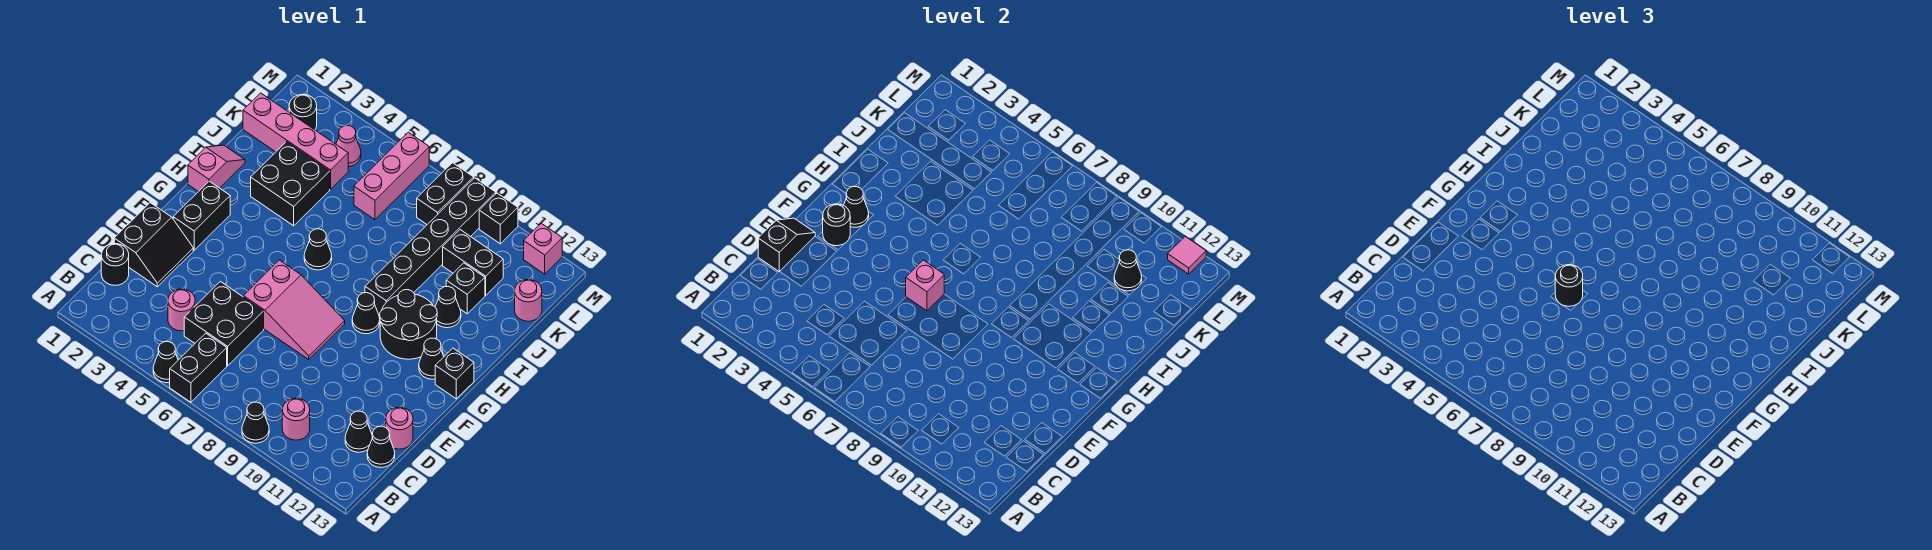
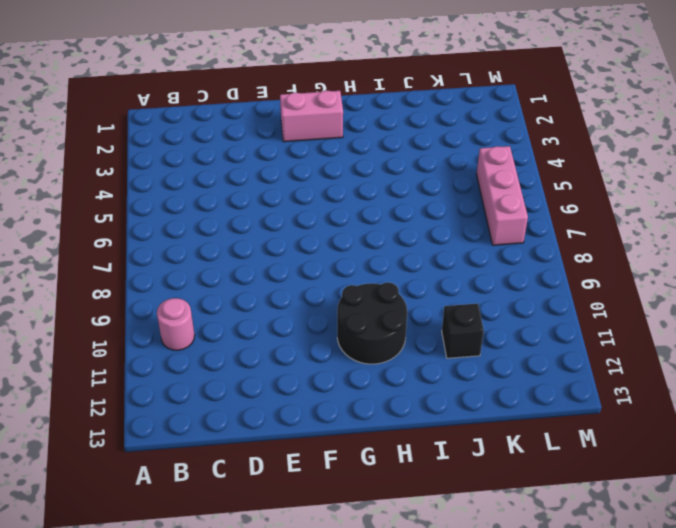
pink brick F2:G2 level 1 -> black brick F2:G2 level 1
pink brick L5:L7 level 1 -> pink brick K6:M6 level 1
none -> black cone A5 level 1
none -> black brick A6:B6 level 1
none -> black cone A9 level 1
none -> black round brick C1 level 1

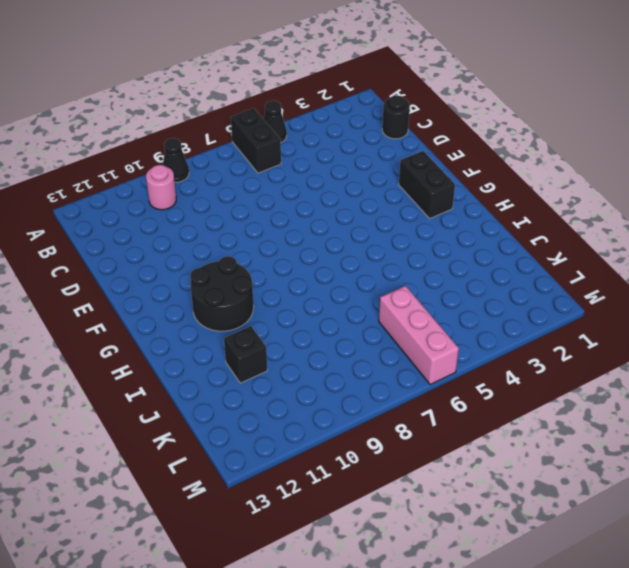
none -> pink round brick C4 level 1
none -> black brick C5:D6 level 1
none -> black cone C12 level 1
none -> black cone C13 level 1

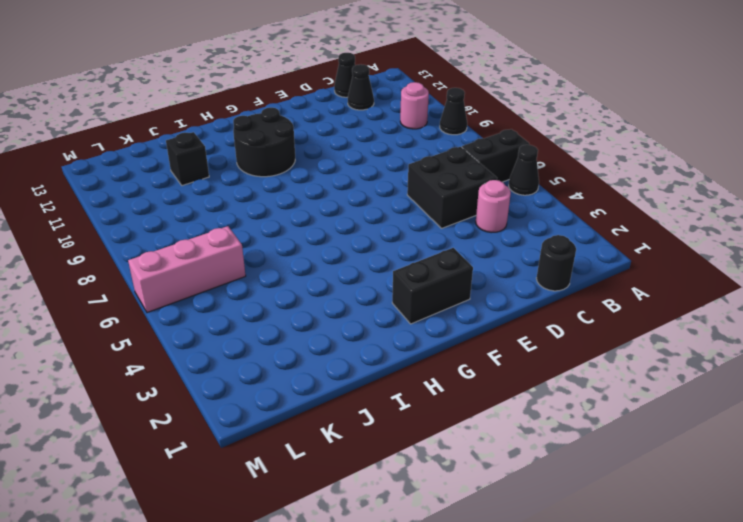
none -> black slope D1:E2 level 1 top 1
none -> pink round brick D13 level 1
none -> pink slope E6:F8 level 1 top 6
none -> black cone G9 level 1

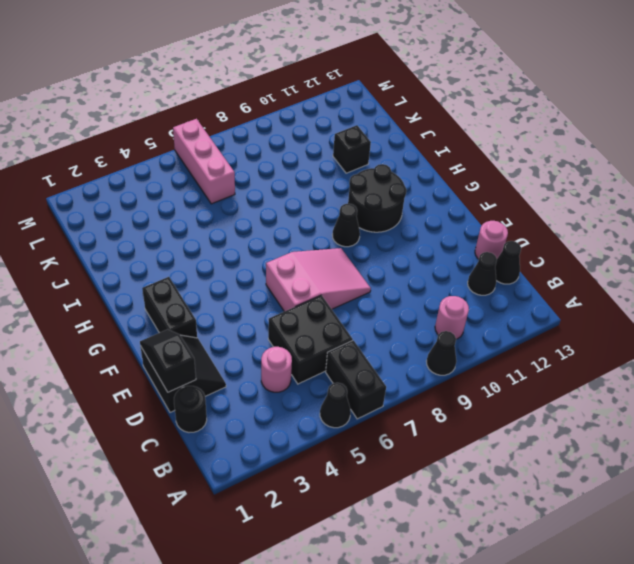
none -> black cone G12 level 1
none -> black brick G13 level 1
none -> pink slope H1:I1 level 1 top H
none -> black cone H6 level 1

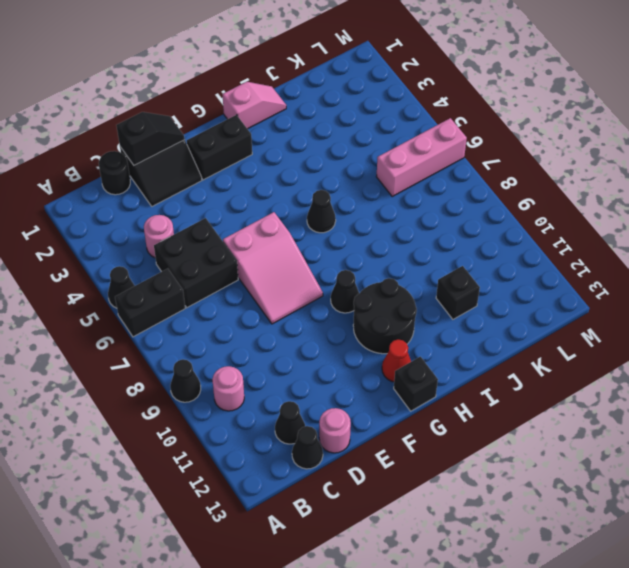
red cone G12 level 1 -> black cone G12 level 1
none -> black brick H9:M9 level 1
none -> black brick I3:J4 level 1
none -> black cone I11 level 1
none -> pink brick K1:K4 level 1

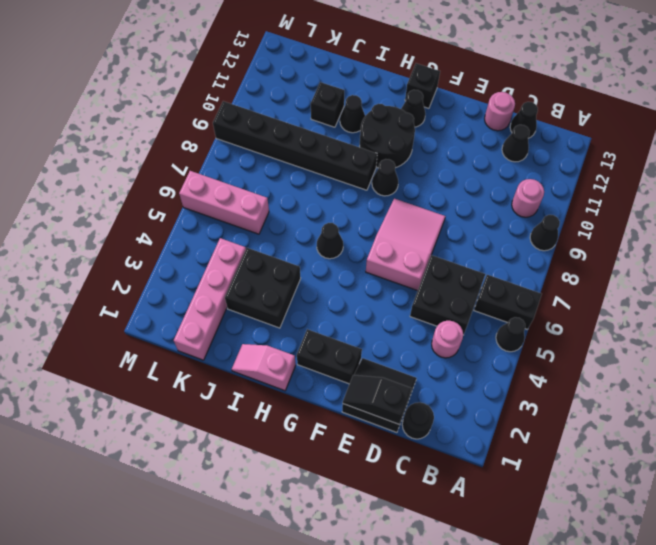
none -> black brick K10:K11 level 1
none -> pink round brick K13 level 1
none -> black round brick L2 level 1
none -> pink cone L4 level 1

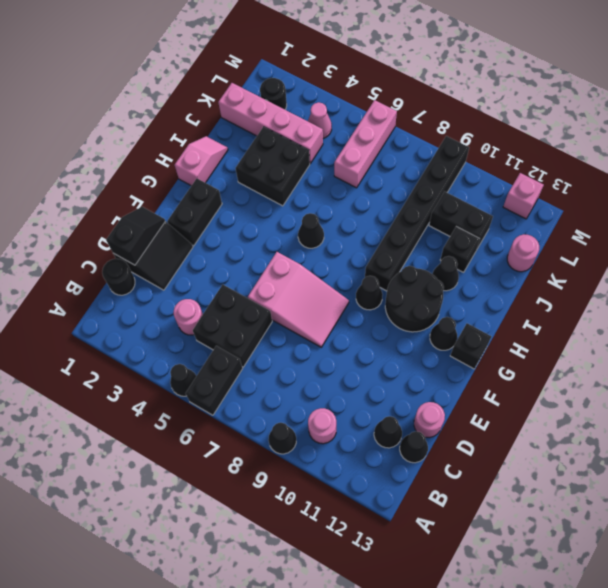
none -> black brick L8:M8 level 1
none -> black brick M10 level 1
none -> black round brick F2 level 2
none -> pink brick F6 level 2

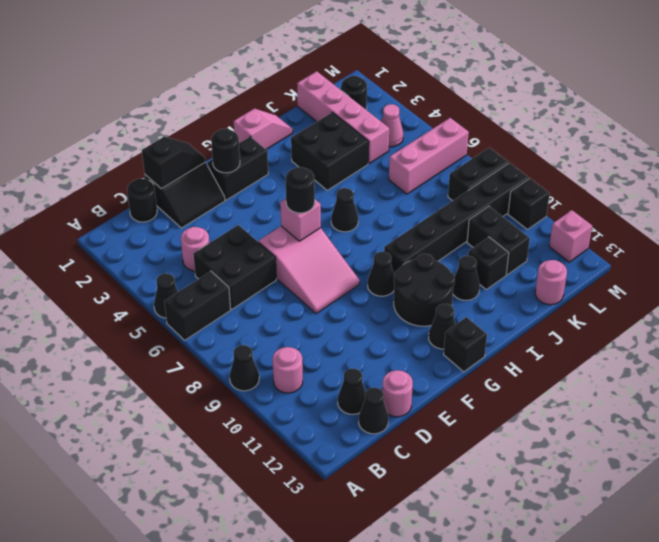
none -> black cone G2 level 2
none -> black cone K11 level 2
none -> pink tile M12 level 2

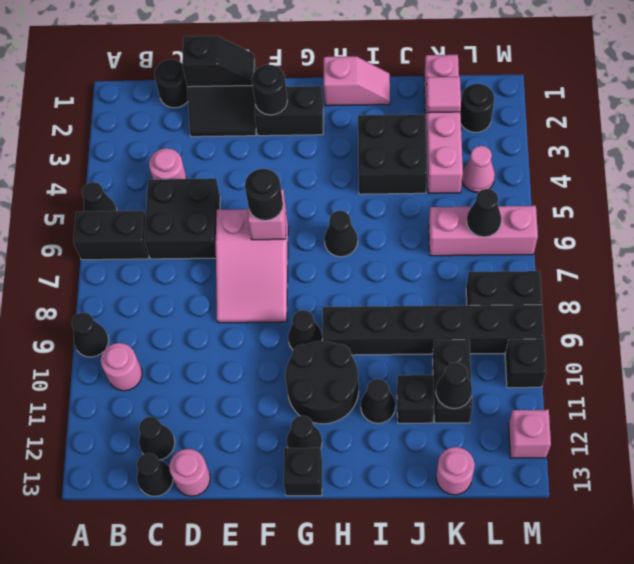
pink tile K2 level 2 -> pink tile M12 level 2
black cone L6 level 2 -> black cone G2 level 2

